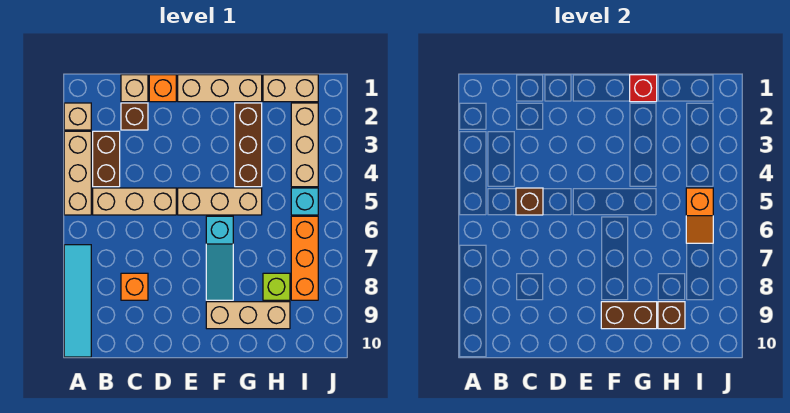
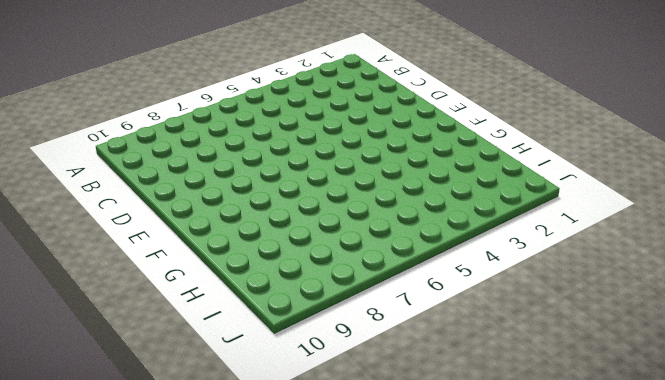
none -> tan brick A2 level 1
none -> tan brick A3:A5 level 1
none -> cyan tile A7:A10 level 1

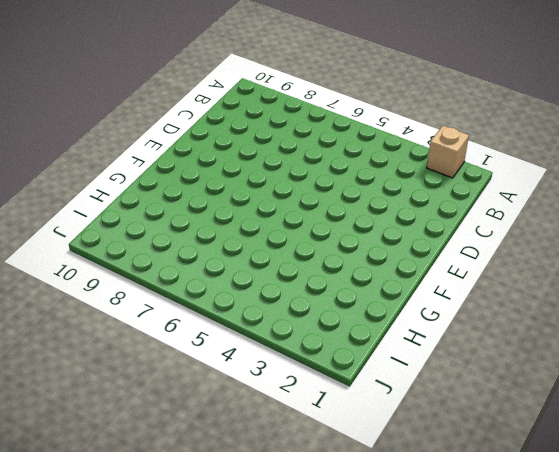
none -> tan brick A3:A5 level 1
none -> cyan tile A7:A10 level 1
none -> brown brick B3:B4 level 1

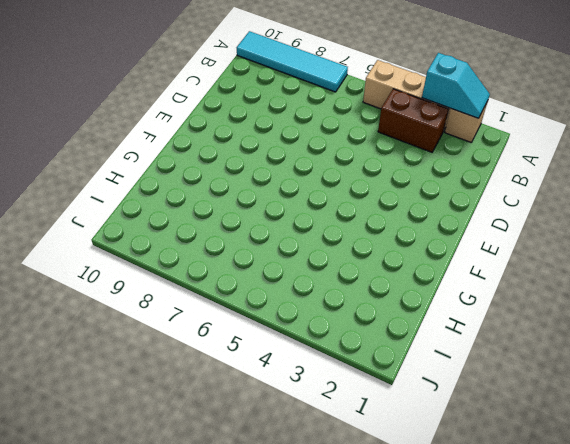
cyan slope A2:A3 level 2 top 3 -> none
none -> tan brick B5:D5 level 1
none -> tan brick C1 level 1
none -> brown brick C2 level 1

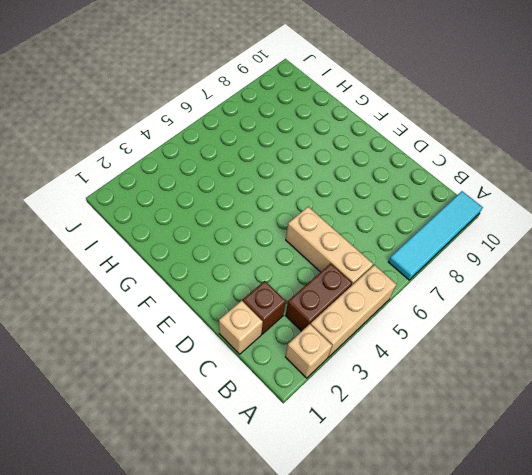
none -> orange brick C8 level 1
none -> orange brick D1 level 1
none -> tan brick E1:G1 level 1

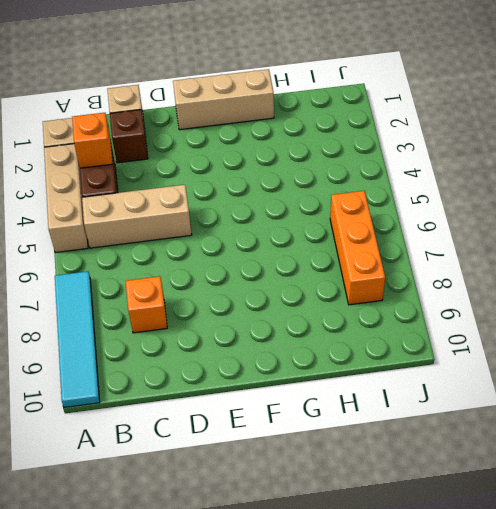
orange brick B3 level 2 -> orange brick D1 level 1
none -> tan brick E5:G5 level 1
none -> cyan slope F6:F8 level 1 top 6
none -> tan brick F9:H9 level 1

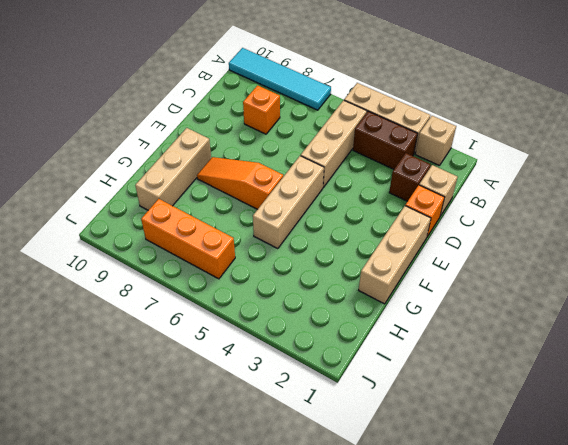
orange slope F6:F8 level 1 top 6 -> cyan slope F6:F8 level 1 top 6
none -> brown brick G2:G4 level 1
none -> tan brick H1:I1 level 1
none -> lime brick H8 level 1

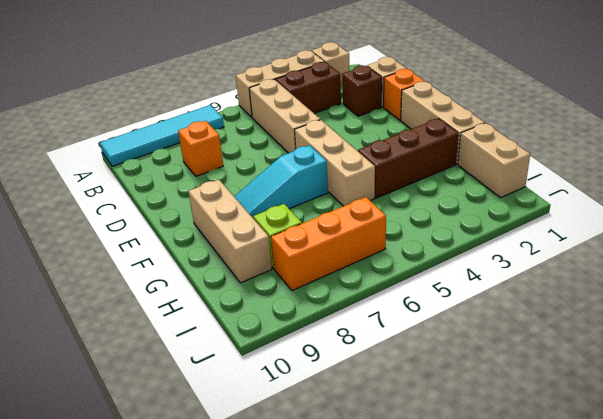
none -> tan brick I2:I4 level 1
none -> cyan brick I5 level 1
none -> brown brick C5 level 2

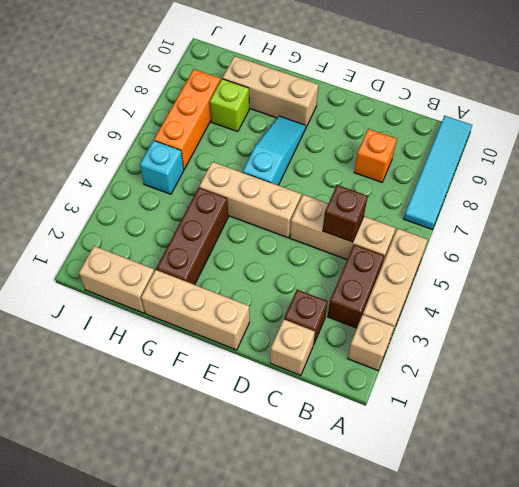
none -> orange brick D1 level 1
none -> tan brick I2:I4 level 1
none -> brown brick F9:G9 level 2

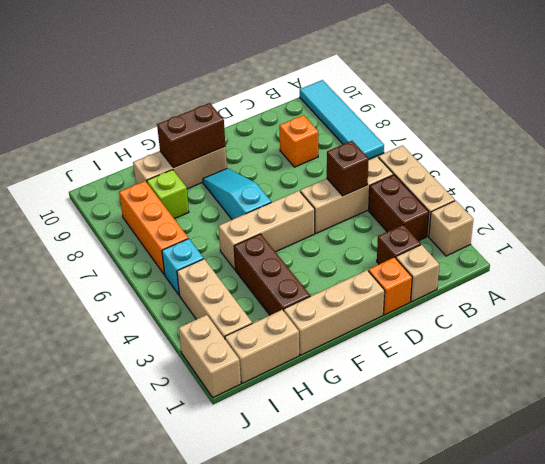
tan brick J1:J2 level 1 -> none
none -> red brick G1 level 2
none -> brown brick H9 level 2
none -> orange slope I5:I6 level 2 top 5

